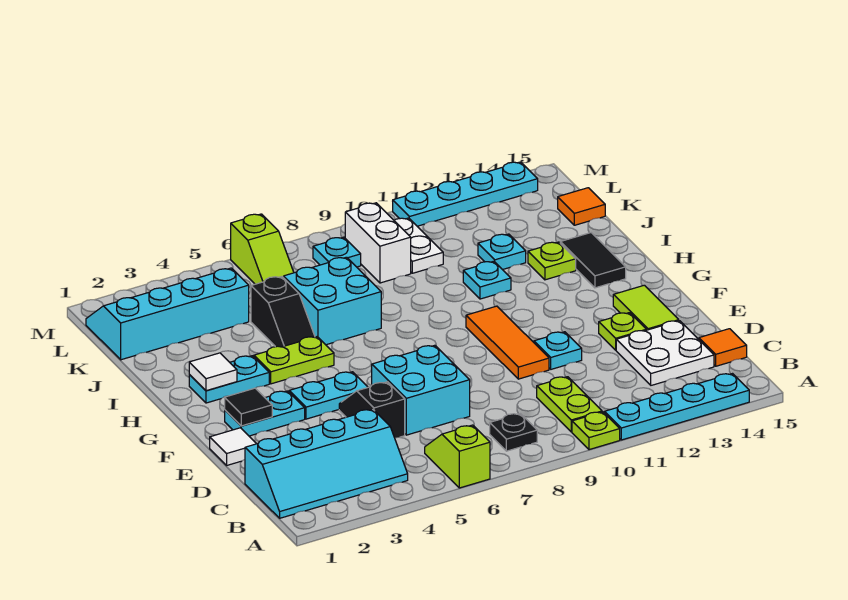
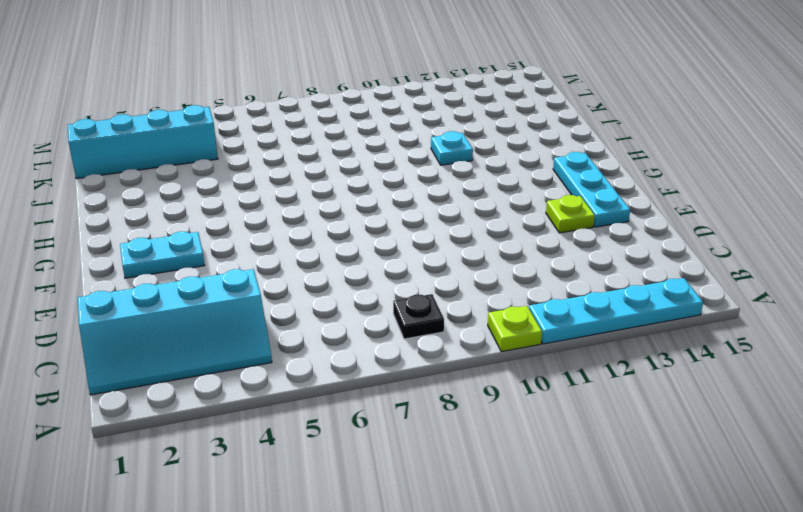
cyan plate E14:G14 level 1 -> lime tile E14:F14 level 1
none -> lime slope A6:B6 level 1 top A
none -> lime plate B10:C10 level 1
none -> white plate C13:D14 level 1
none -> orange tile C15 level 1

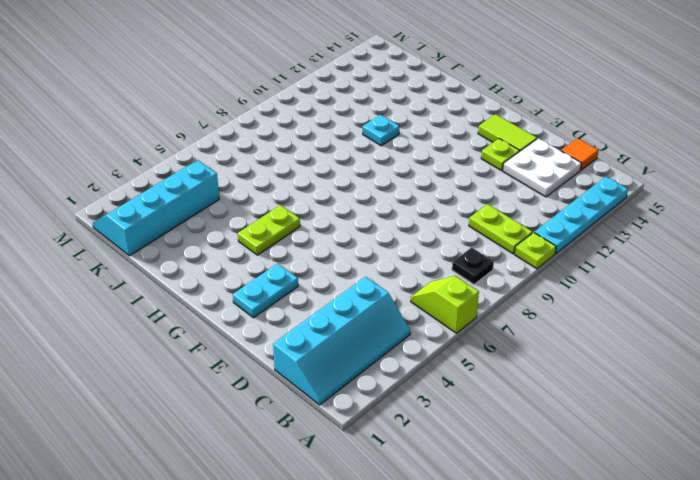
none -> black slope D5:E5 level 1 top D
none -> cyan brick D6:E7 level 1
none -> white tile E1 level 1
none -> orange tile E10:G10 level 1

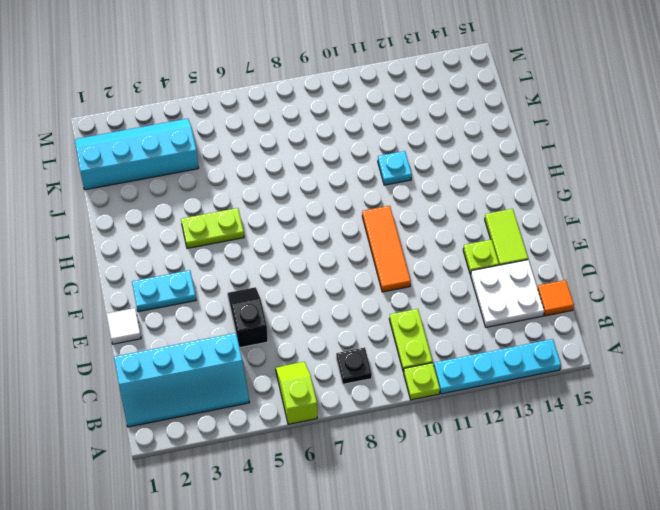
none -> cyan brick D6:E7 level 1
none -> cyan plate E11 level 1
none -> cyan plate F4:F5 level 1
none -> cyan plate H2:H3 level 1

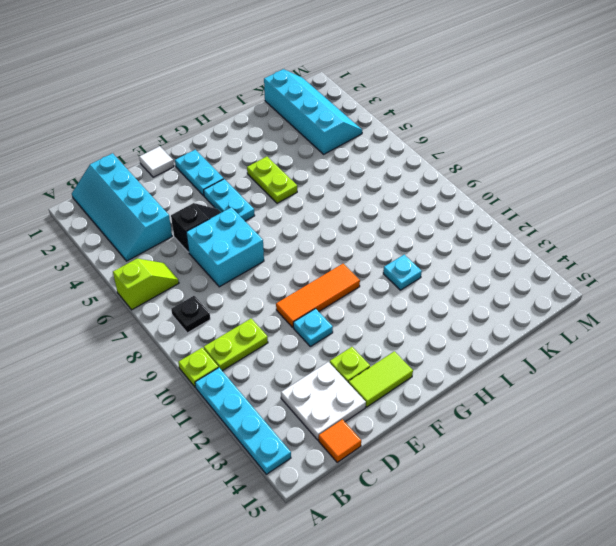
none -> cyan plate H2:H3 level 1
none -> black tile H14:I14 level 1
none -> black slope I5:J5 level 1 top J
none -> cyan brick I6:J7 level 1

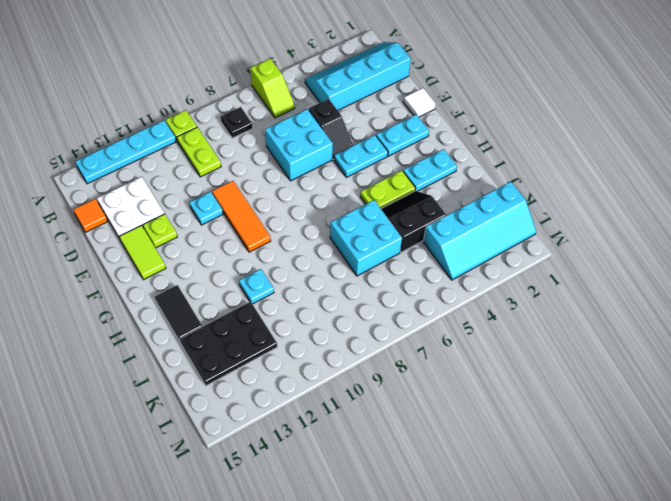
black slope I4:J5 level 1 top J -> black slope I5:J5 level 1 top J
black plate J12:K14 level 1 -> cyan plate J12 level 1
none -> lime plate I13 level 1
none -> white brick K9:L9 level 1
none -> white plate K10:L10 level 1
none -> orange tile K15 level 1

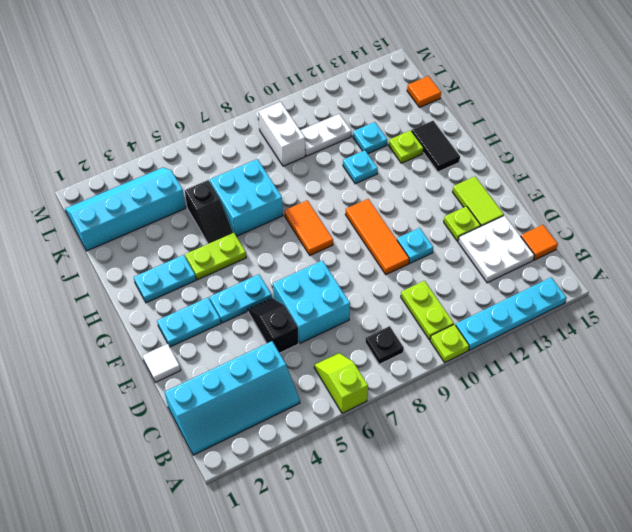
orange tile G8:H8 level 1 -> none
white plate K10:K11 level 1 -> white plate K10:L10 level 1
none -> lime slope L6:M6 level 1 top M
none -> cyan plate L8 level 1
none -> cyan plate M11:M14 level 1
none -> black tile F2 level 2

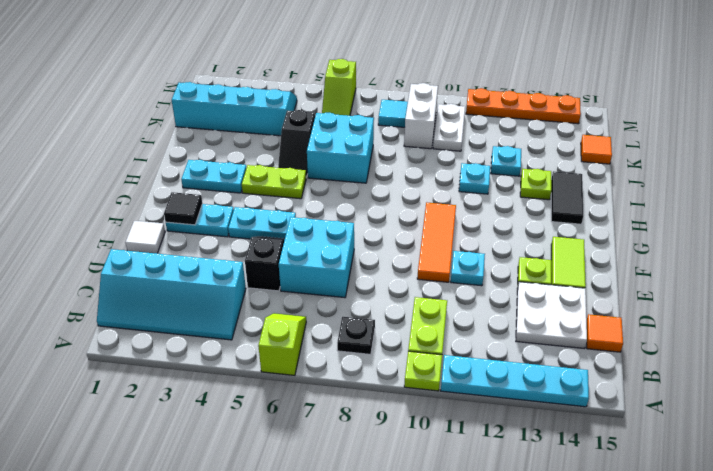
cyan tile L8 level 1 -> cyan plate L8 level 1
orange plate M11:M14 level 1 -> cyan plate M11:M14 level 1
none -> white tile H2 level 2

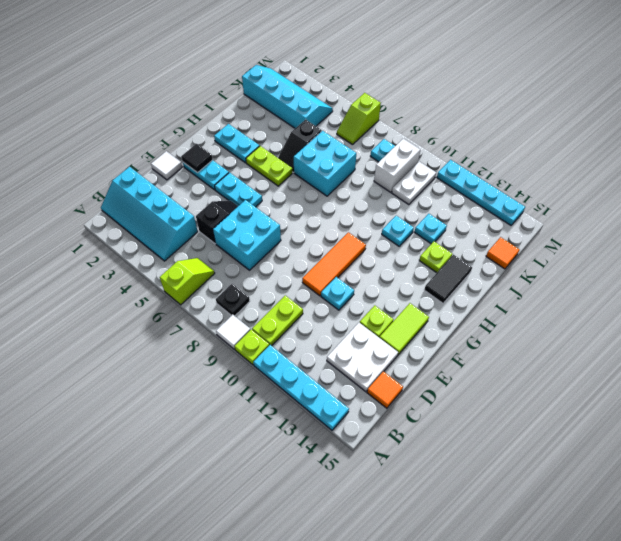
white tile A9 level 1 -> white tile H2 level 2

